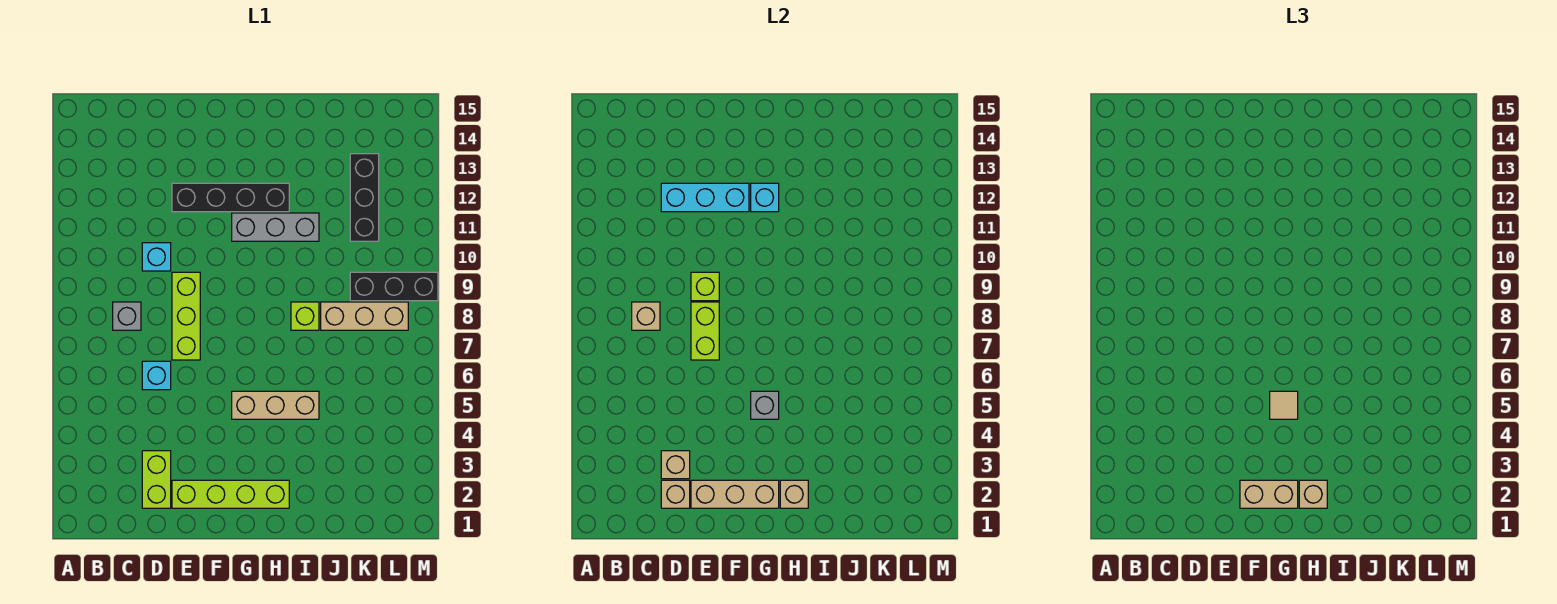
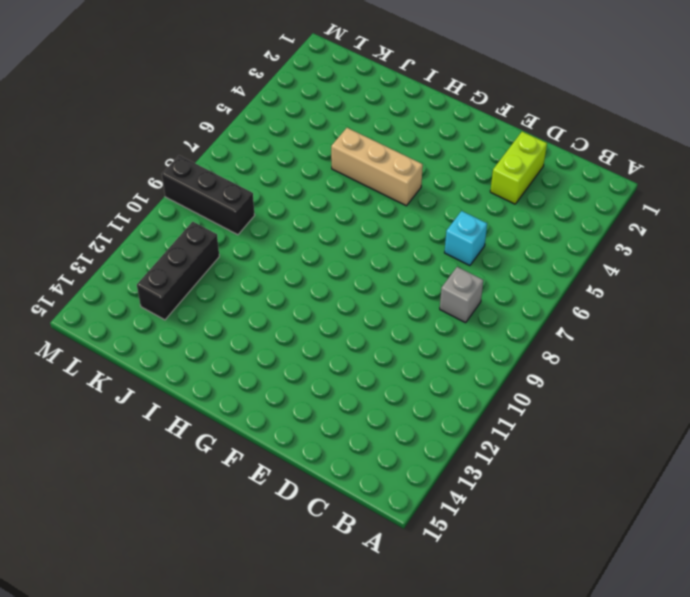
none -> cyan brick D10 level 1
none -> lime brick E2:H2 level 1
none -> lime brick E7:E9 level 1

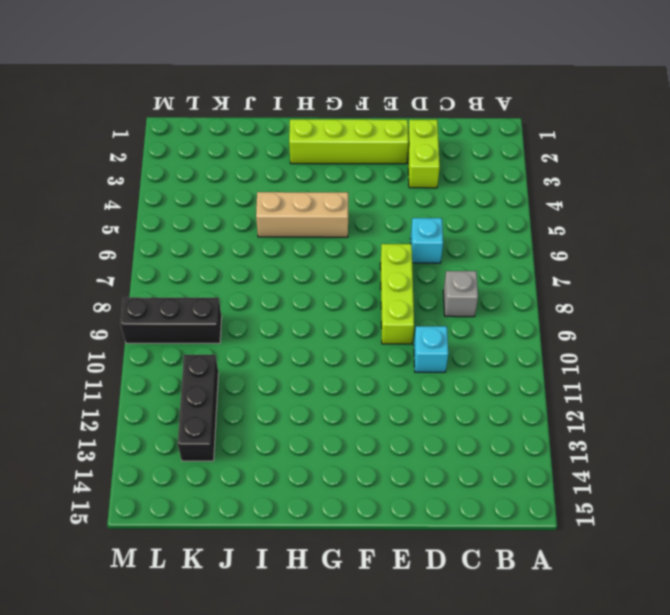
none -> black brick E12:H12 level 1
none -> grey brick G11:I11 level 1
none -> lime brick I8 level 1

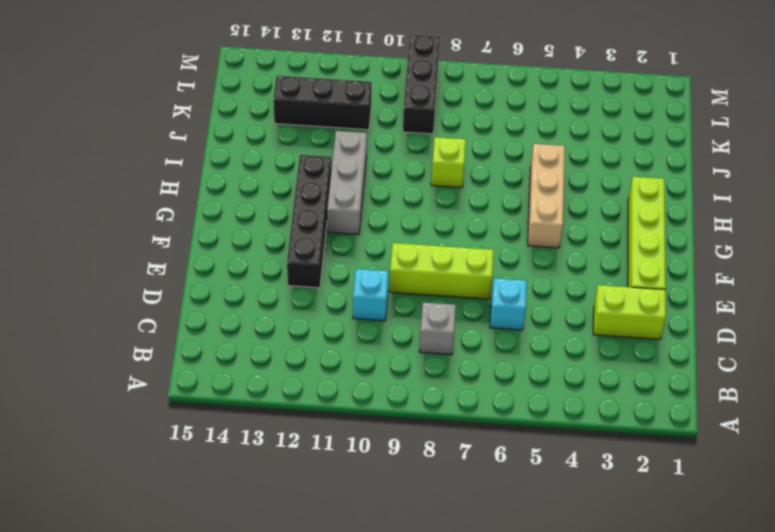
none -> tan brick J8:L8 level 1
none -> tan brick C8 level 2
none -> tan brick D2 level 2

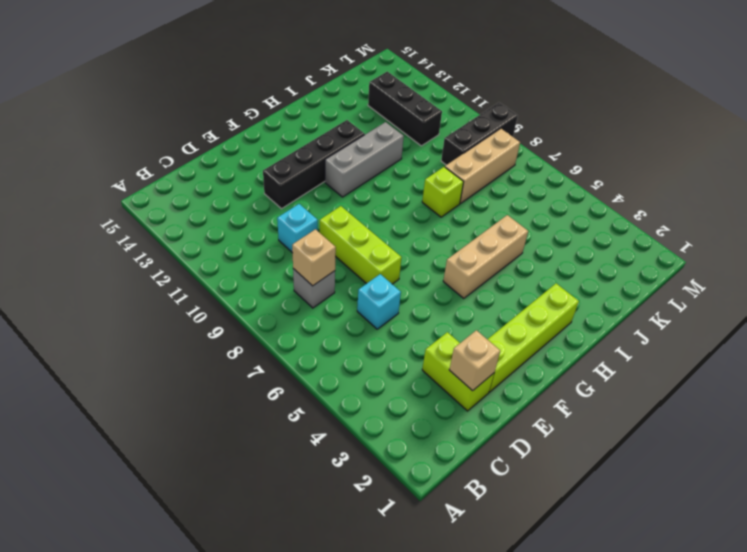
none -> tan brick D3 level 2
none -> cyan brick D12:F12 level 2
none -> tan brick E2:G2 level 2

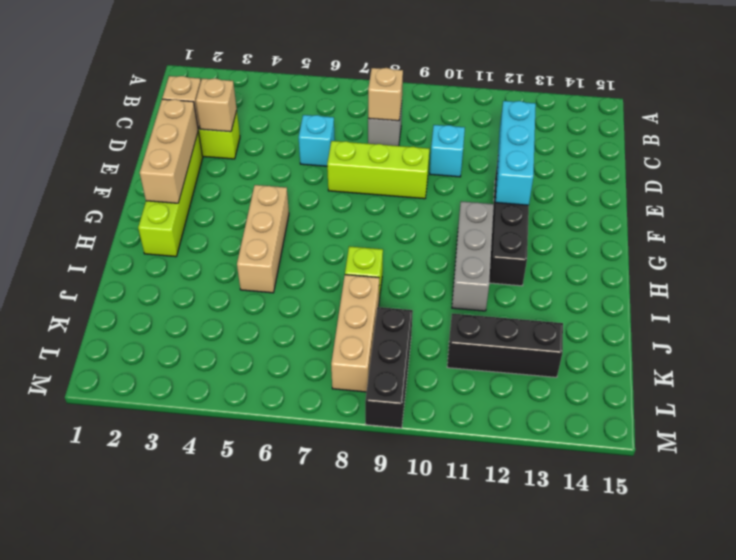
none -> lime brick E7:E8 level 2
none -> lime brick E9 level 2
none -> grey brick G5 level 2

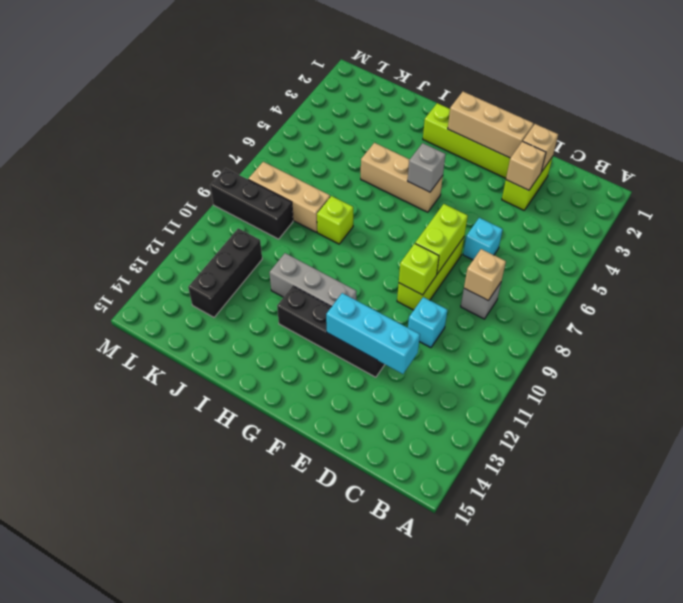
none -> cyan brick G12 level 2
none -> tan brick H2 level 2
none -> tan brick F2:G2 level 3

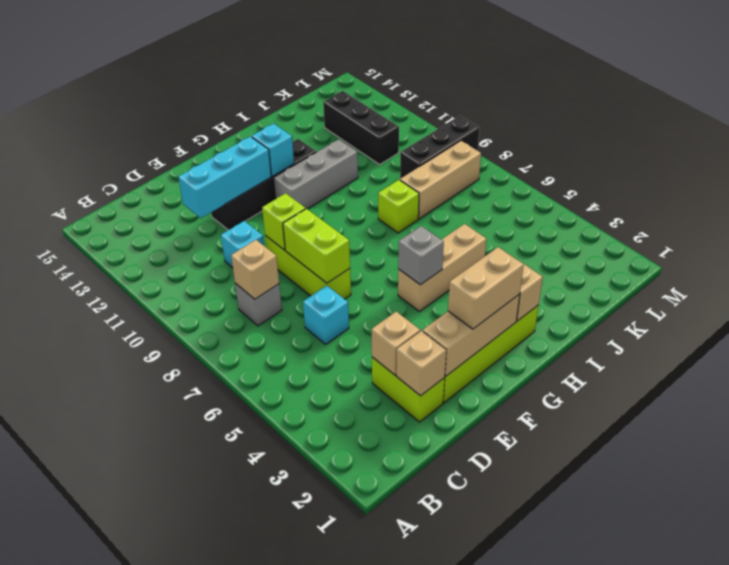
none -> tan tile G5 level 3
none -> tan brick H2 level 3

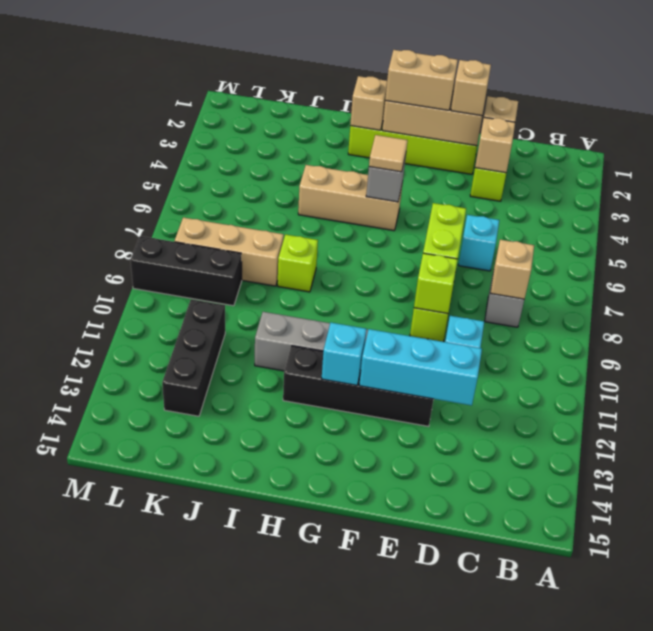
tan brick E2 level 3 -> tan brick H2 level 3

